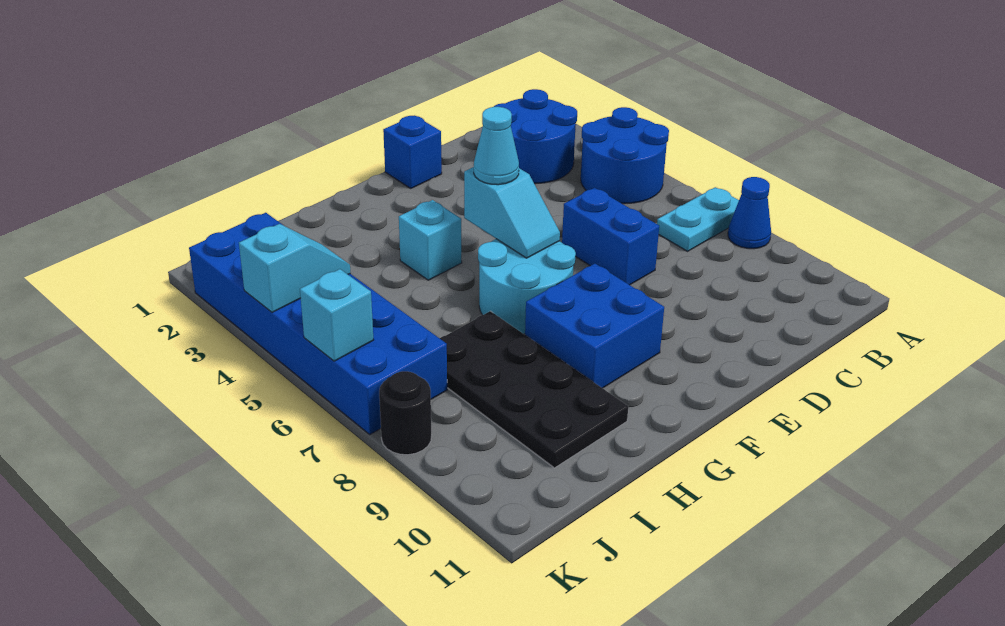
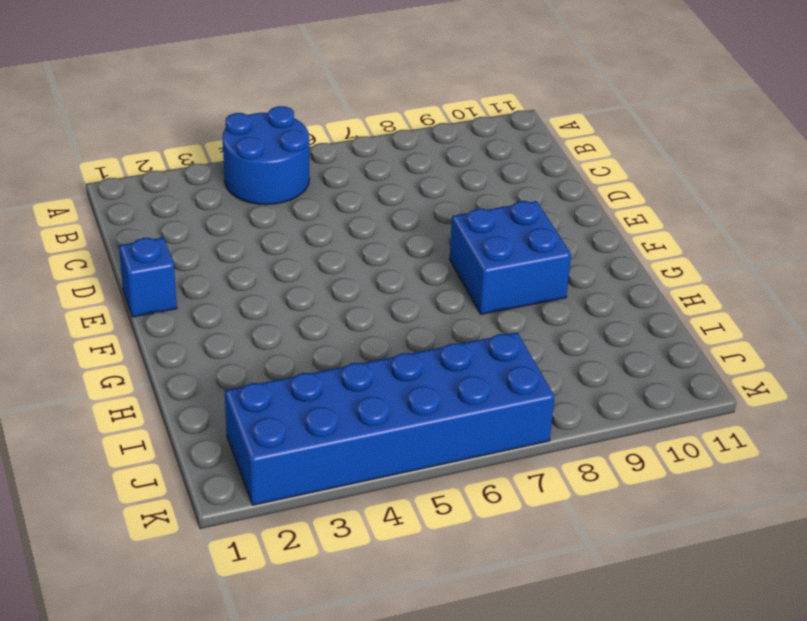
none -> cyan plate A7:B7 level 1
none -> blue cone A8 level 1
none -> blue round brick B2:C3 level 1

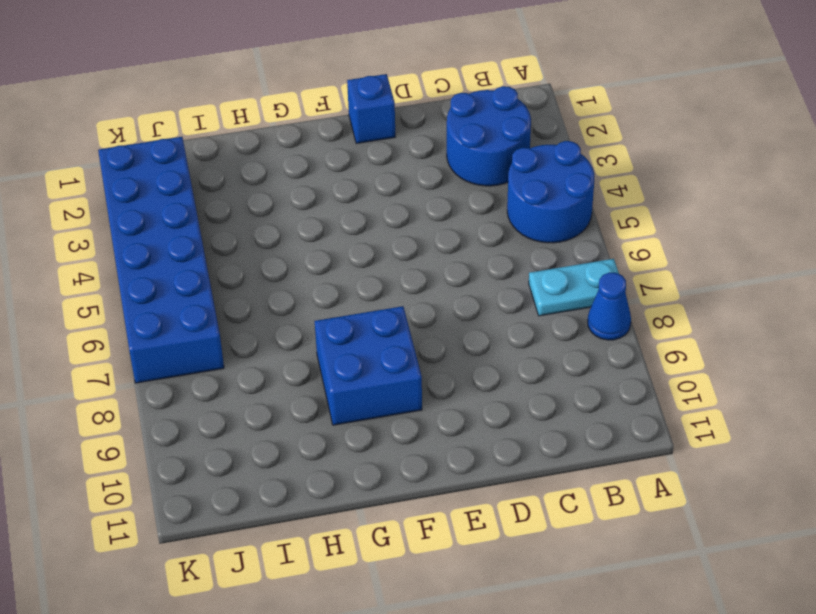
none -> blue brick D6:D7 level 1
none -> cyan round brick F6:G7 level 1
none -> cyan brick G4 level 1

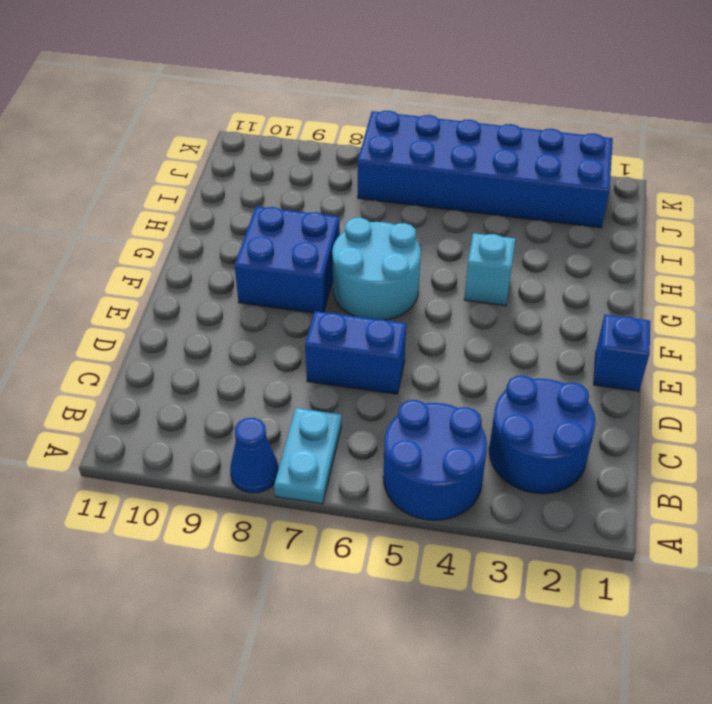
none -> black plate H7:I10 level 1
none -> black round brick K8 level 1
none -> cyan slope F5:F6 level 2 top 5

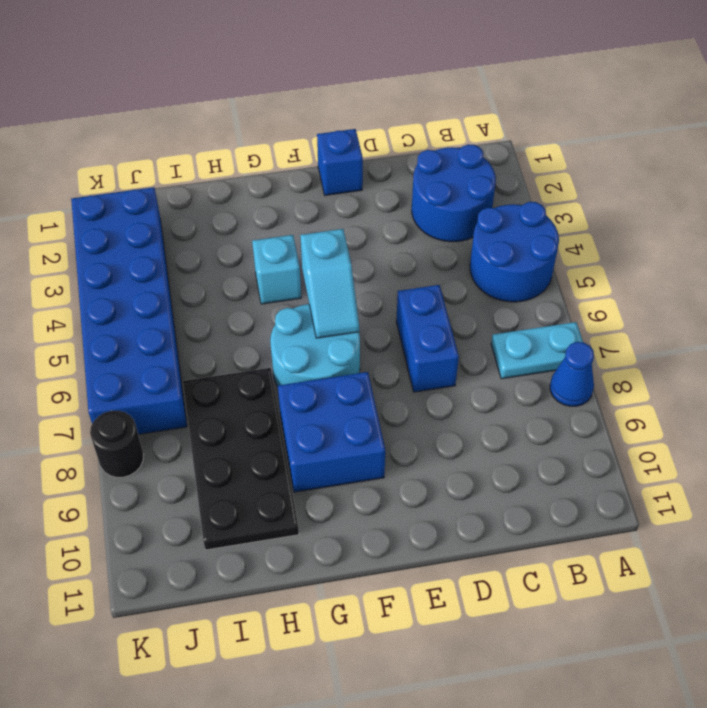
none -> cyan slope J4:K4 level 2 top K
none -> cyan brick K6 level 2
none -> cyan cone F5 level 3

